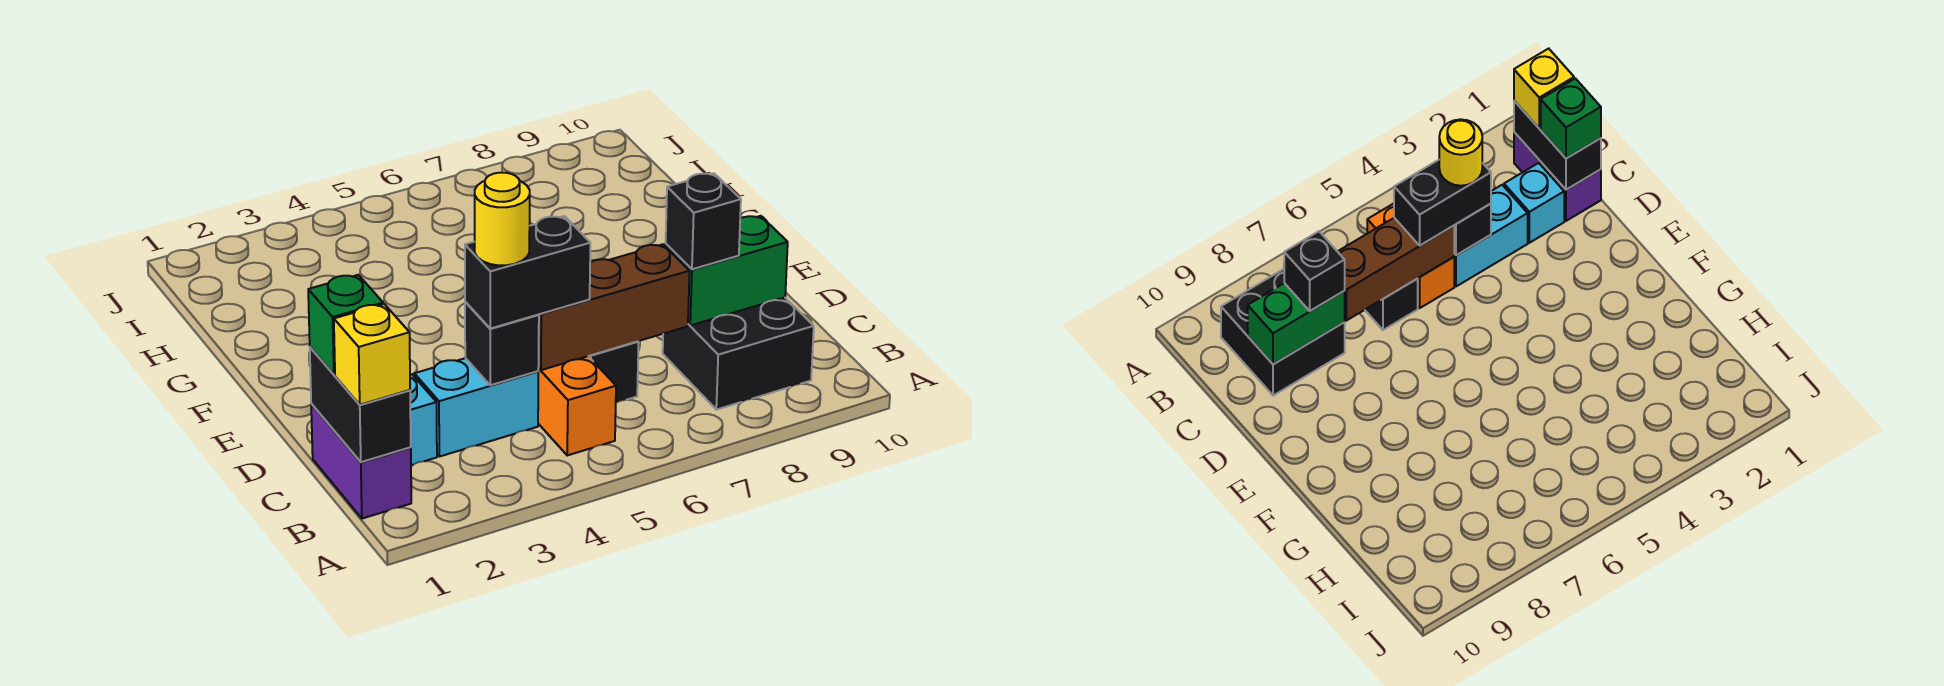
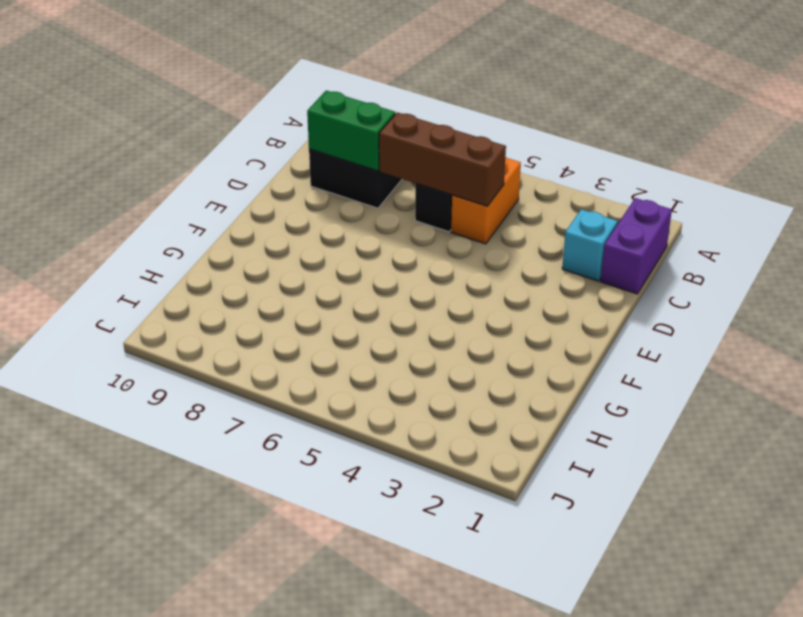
none -> cyan brick C3:C4 level 1
none -> black brick B1:C1 level 2
none -> black brick C4 level 2

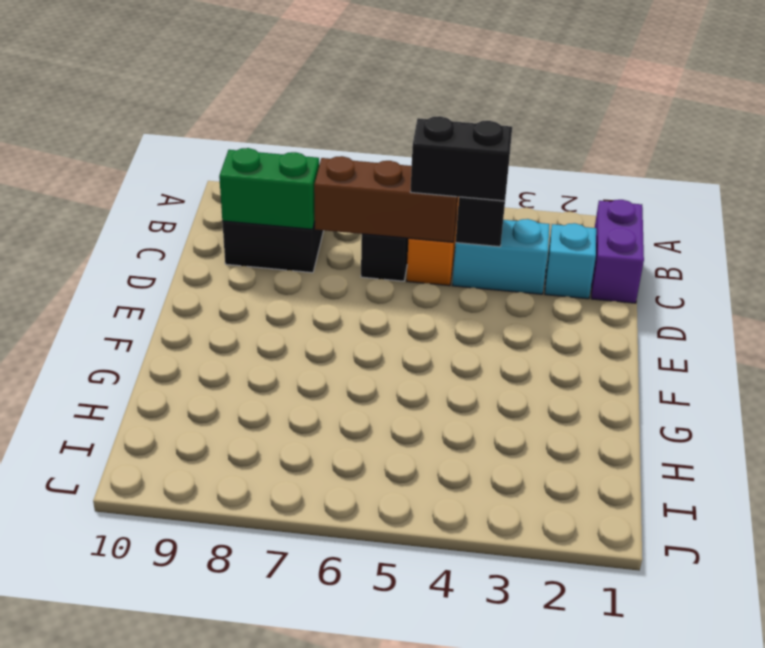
none -> black brick B1:C1 level 2
none -> yellow brick B1 level 3
none -> green brick C1 level 3

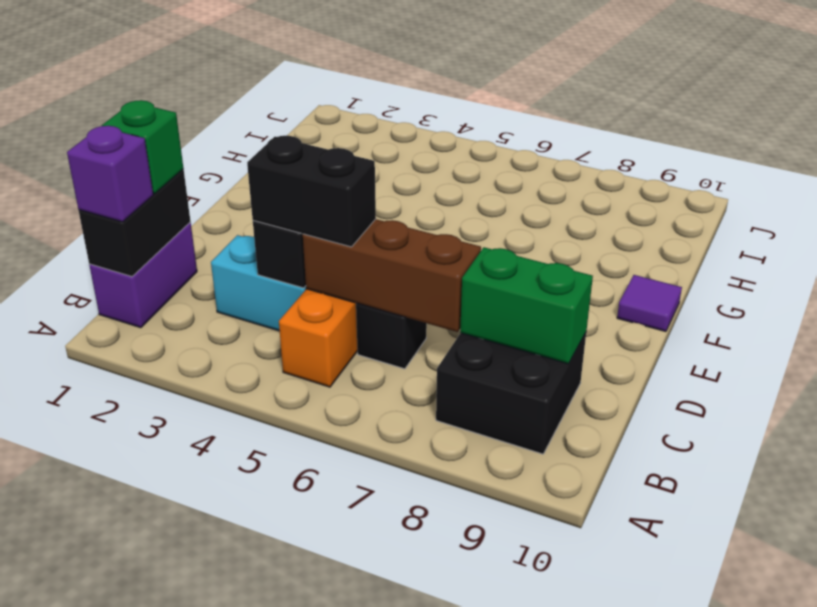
purple brick B1 level 3 -> yellow brick B1 level 3
purple tile F10 level 1 -> none
none -> cyan brick C2 level 1
none -> black brick C8 level 3
none -> yellow round brick C4 level 4

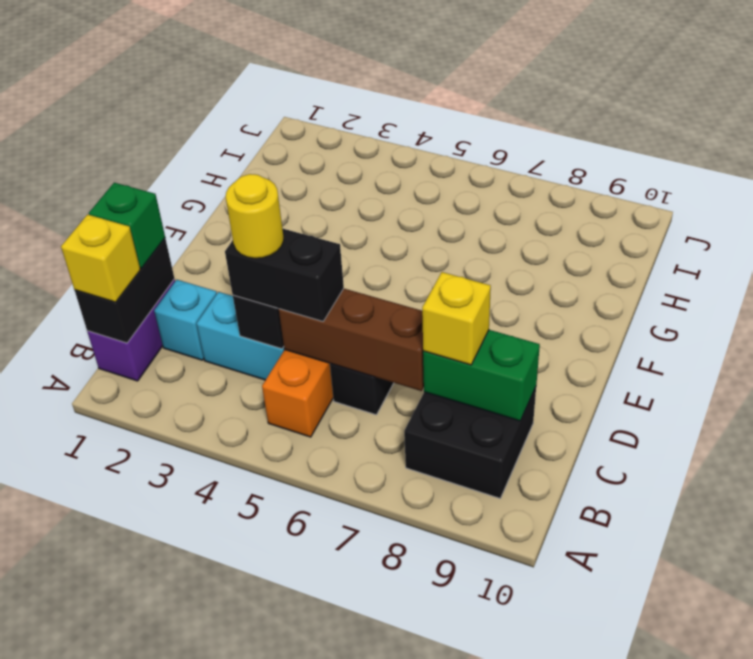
yellow brick C8 level 3 -> black brick C8 level 3

